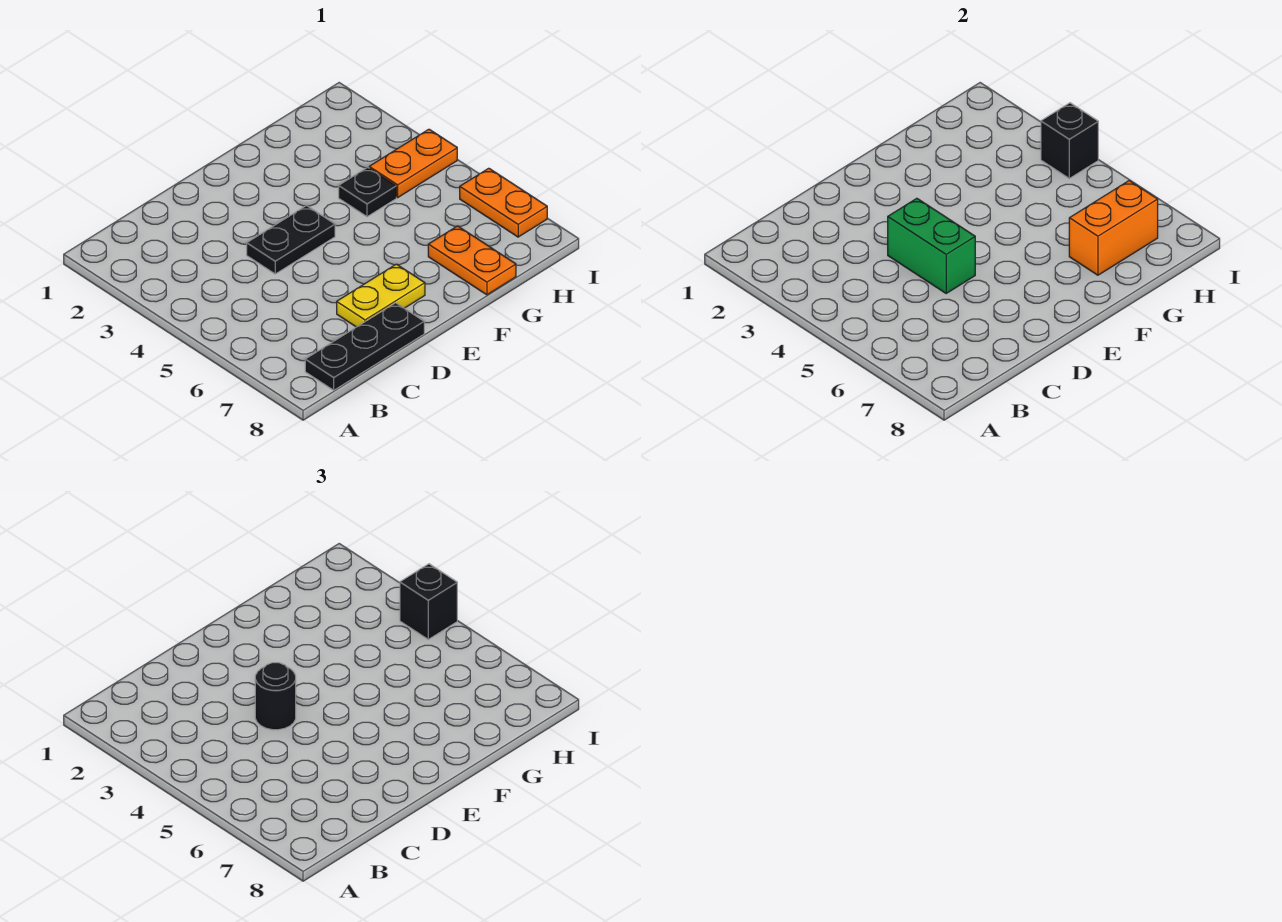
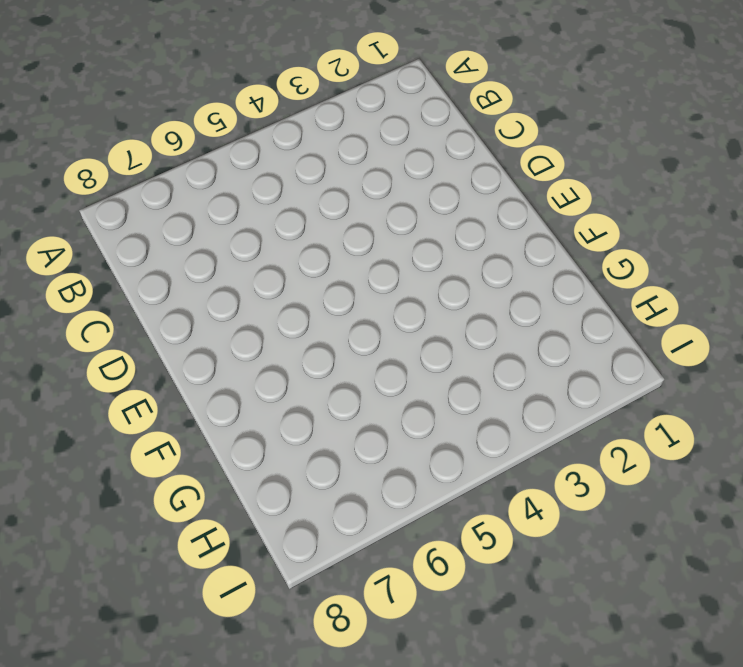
none -> black plate B8:D8 level 1
none -> black plate D4:E4 level 1
none -> yellow plate D7:E7 level 1

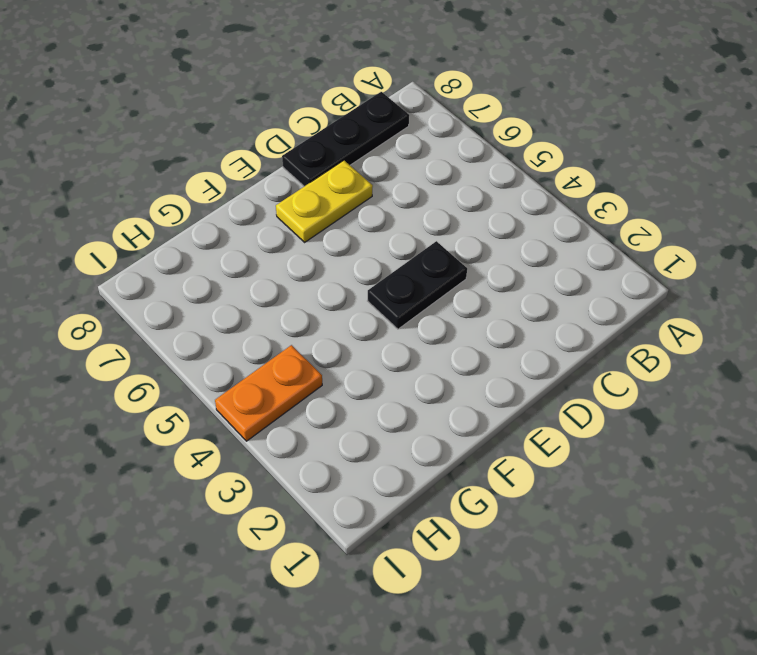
none -> black plate G4 level 1
none -> orange plate G7:G8 level 1
none -> orange plate I6:I7 level 1

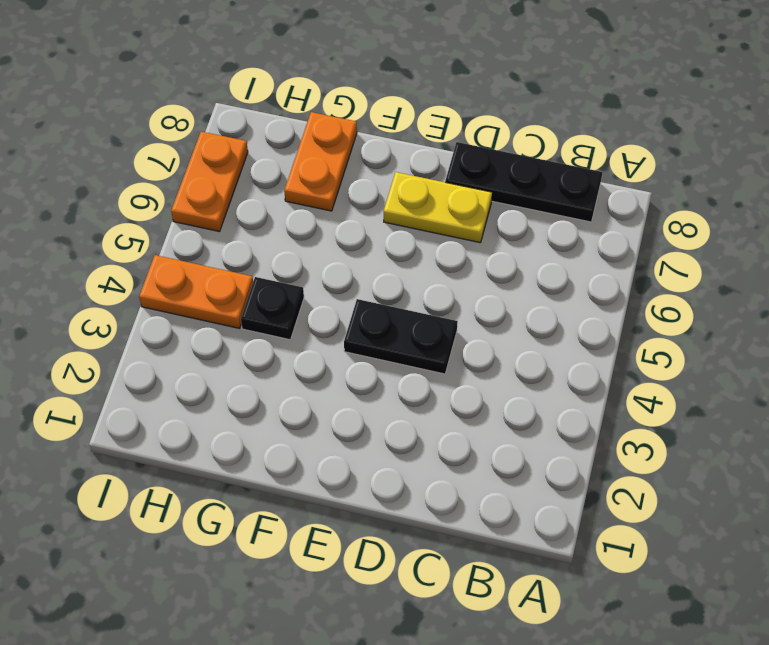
none -> green brick D4:D5 level 2
none -> orange brick G7:H7 level 2
none -> black brick I4 level 2

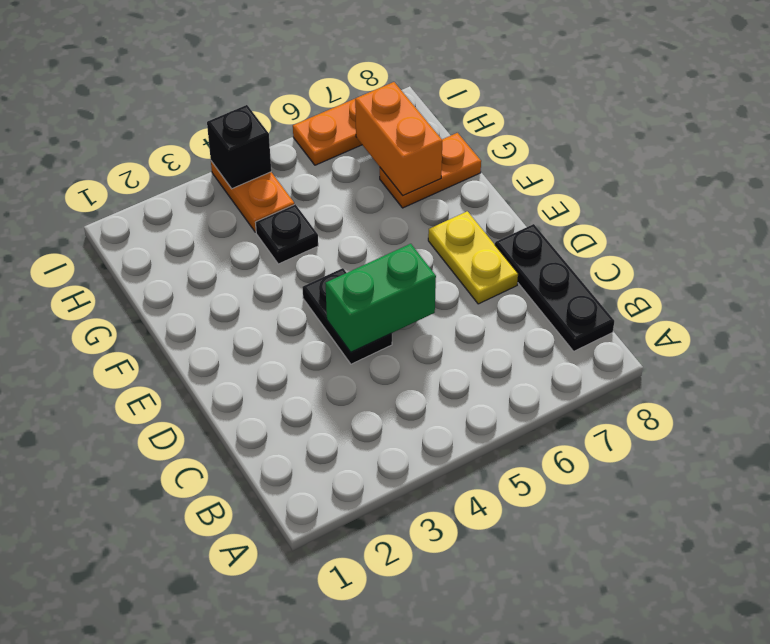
none -> black round brick D4 level 3
none -> black brick I4 level 3

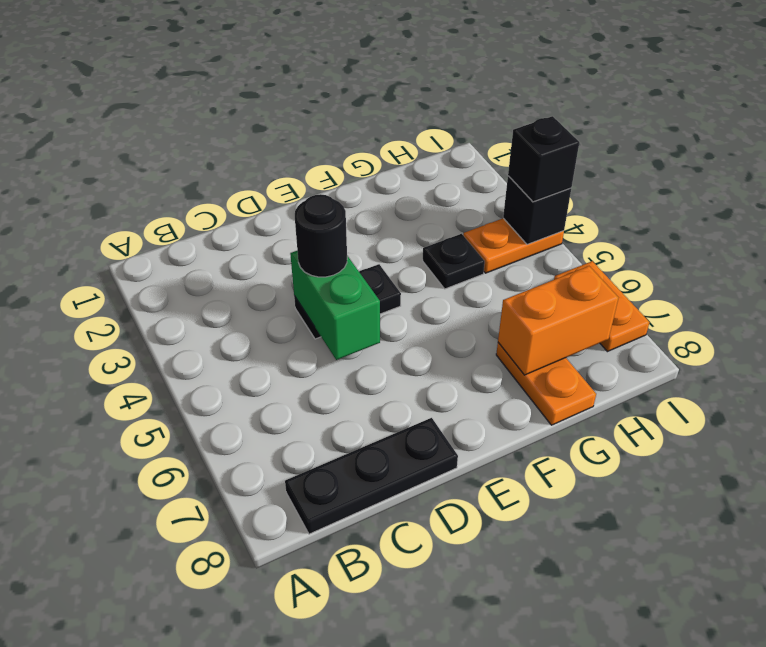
none -> yellow plate D7:E7 level 1

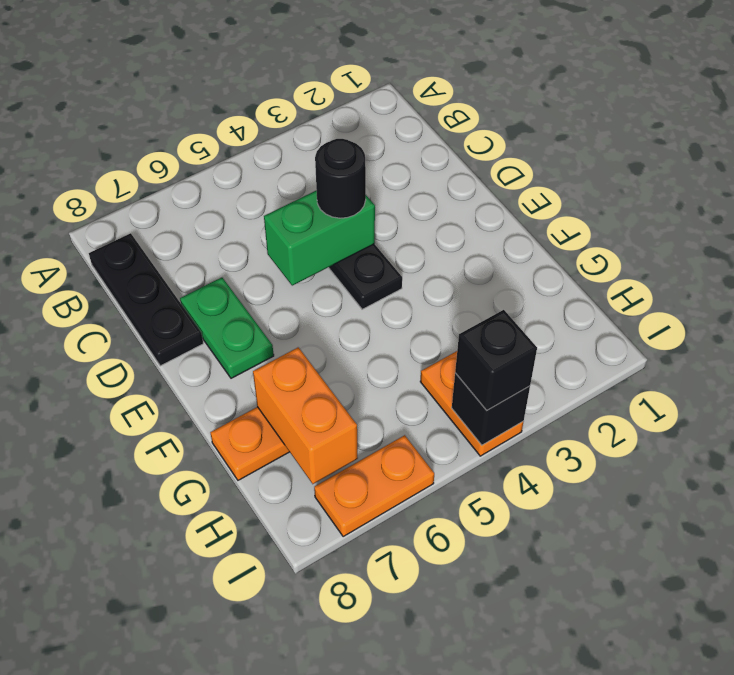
green plate D7:E7 level 1 -> yellow plate D7:E7 level 1
none -> black plate G4 level 1

